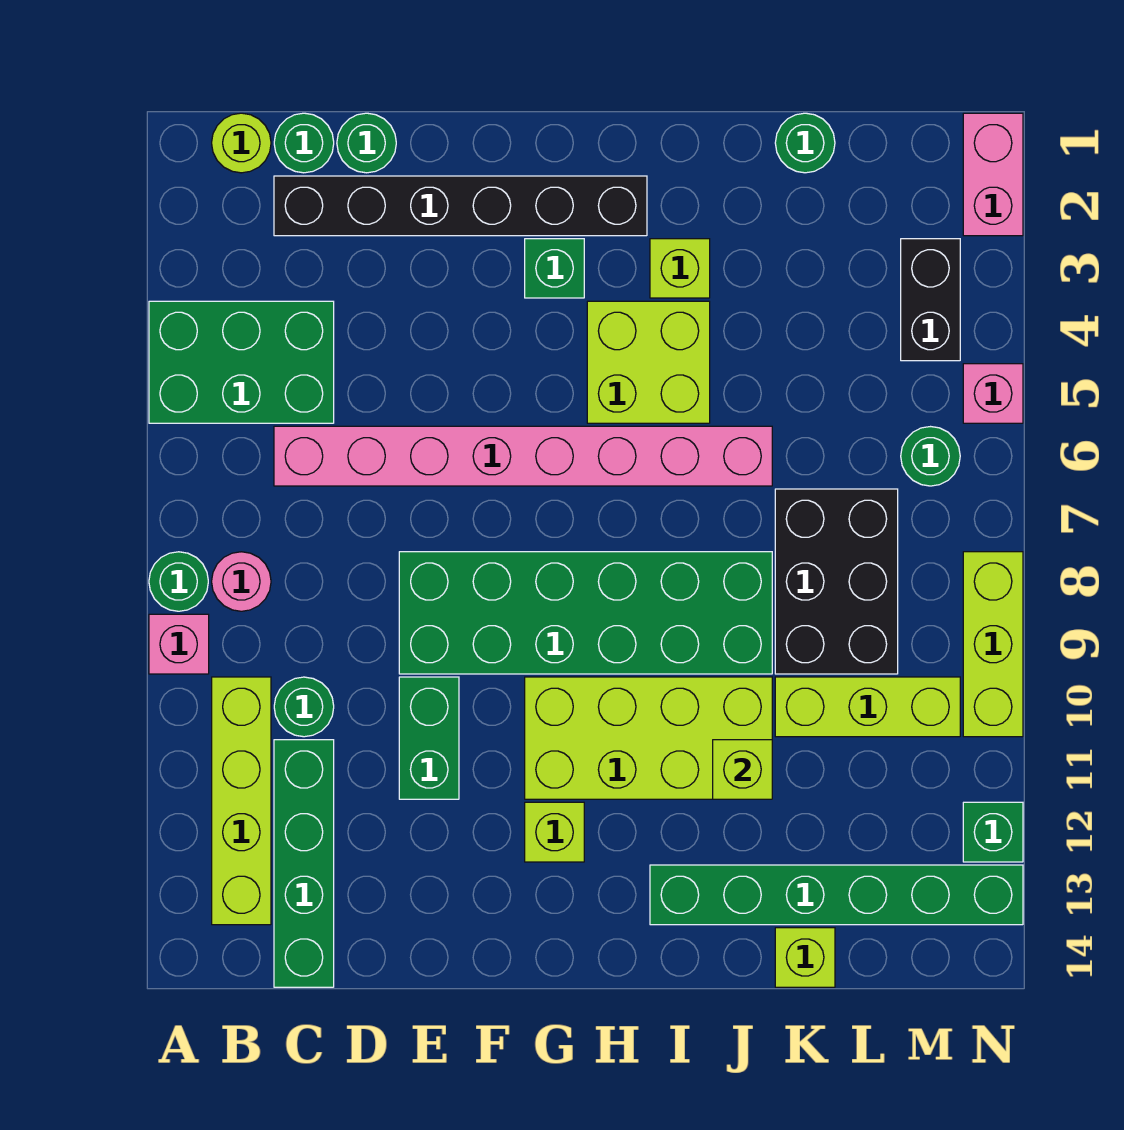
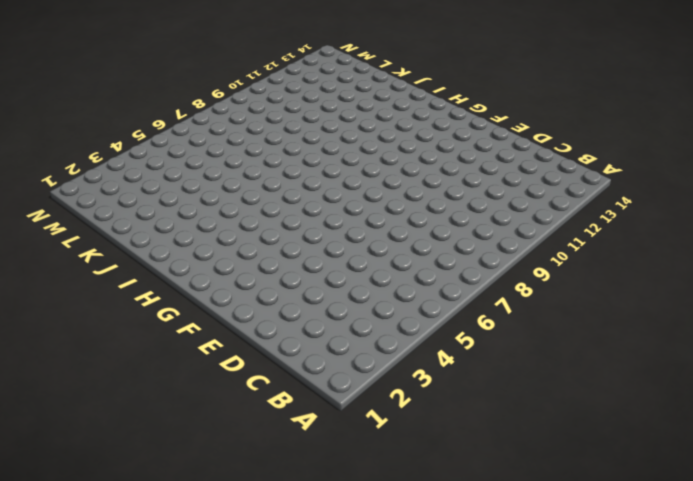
none -> green brick A4:C5 level 1
none -> green round brick A8 level 1
none -> pink brick A9 level 1
none -> lime round brick B1 level 1

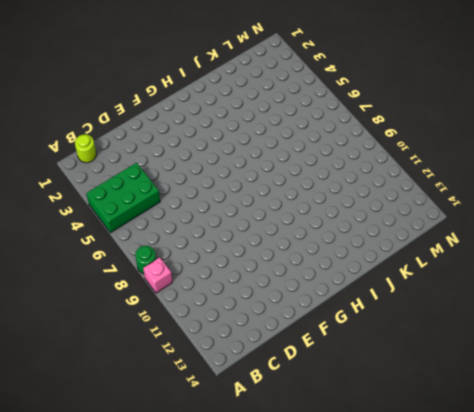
none -> pink round brick B8 level 1
none -> lime brick B10:B13 level 1
none -> green round brick C1 level 1
none -> black brick C2:H2 level 1

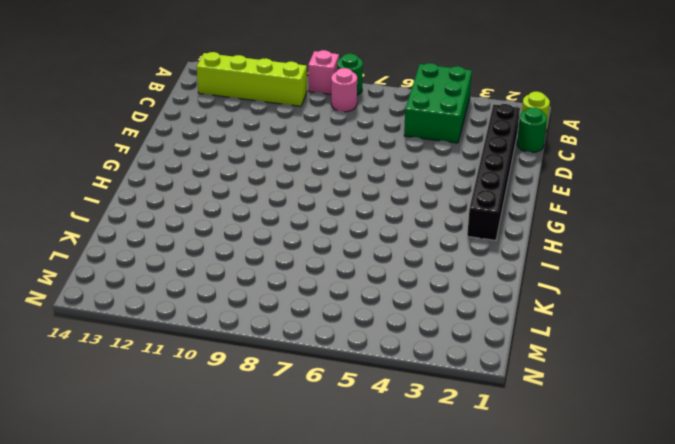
none -> pink brick C6:J6 level 1
none -> green round brick C10 level 1
none -> green brick C11:C14 level 1
none -> green round brick D1 level 1

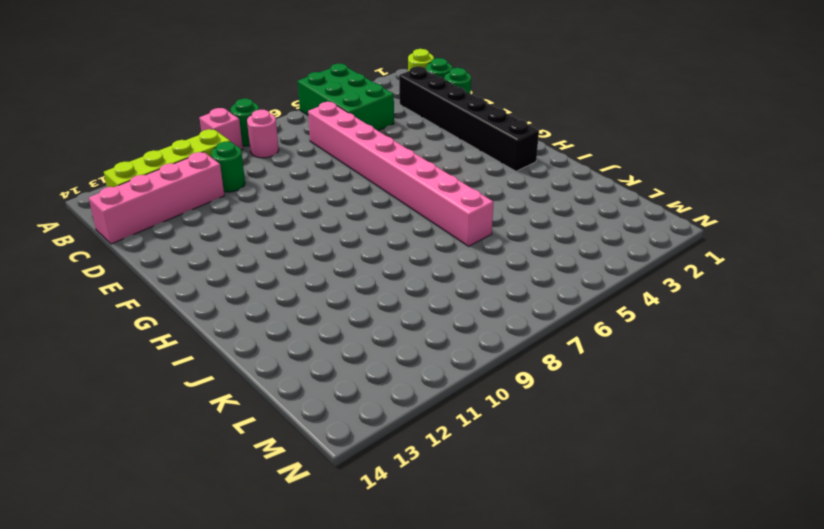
pink brick C11:C14 level 1 -> green brick C11:C14 level 1
none -> green brick E8:J9 level 1
none -> green brick E10:E11 level 1
none -> green brick G3 level 1
none -> lime brick G10:J11 level 1

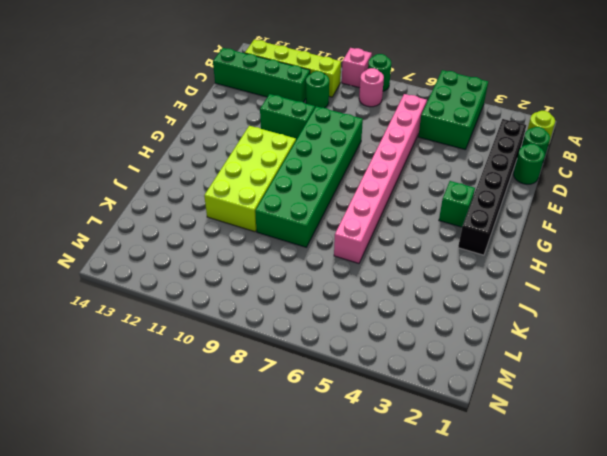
none -> lime brick G12 level 1
none -> lime brick H4:I5 level 1
none -> lime brick I3 level 1
none -> green brick I13:N13 level 1

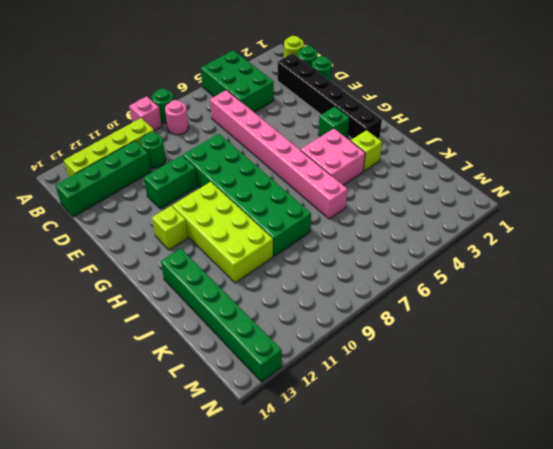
pink brick H4:I5 level 1 -> lime brick H4:I5 level 1
none -> green round brick K1 level 1
none -> black brick K7:L9 level 1
none -> lime brick K10:M10 level 1
none -> lime brick K14 level 1

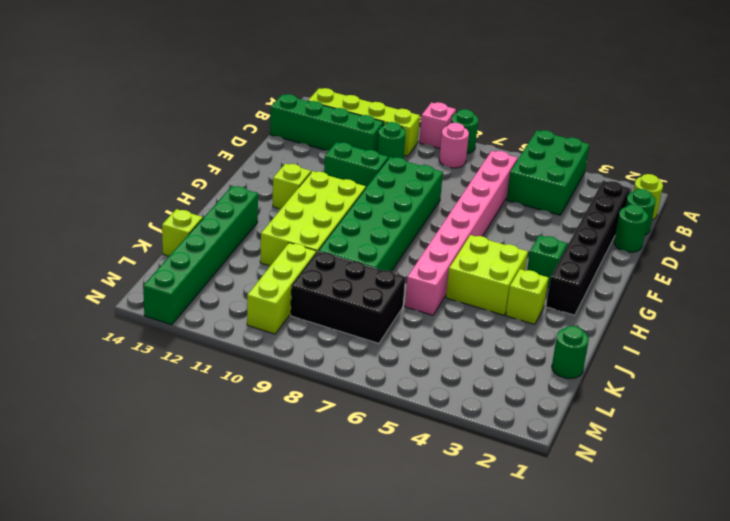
none -> black brick M3:M4 level 1
none -> green round brick M6 level 1
none -> pink brick N1:N2 level 1
none -> pink brick N5 level 1

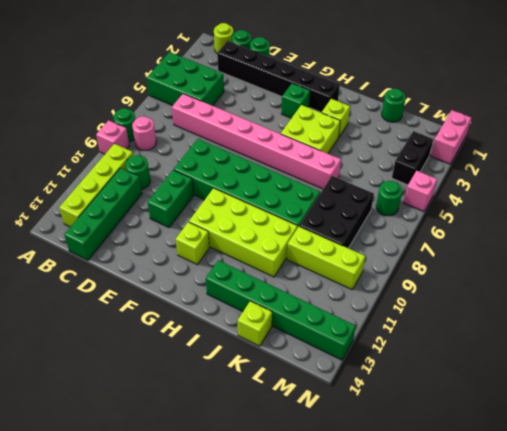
none -> lime brick N8:N10 level 1
none -> green brick N12 level 1
none -> lime brick J11 level 2

